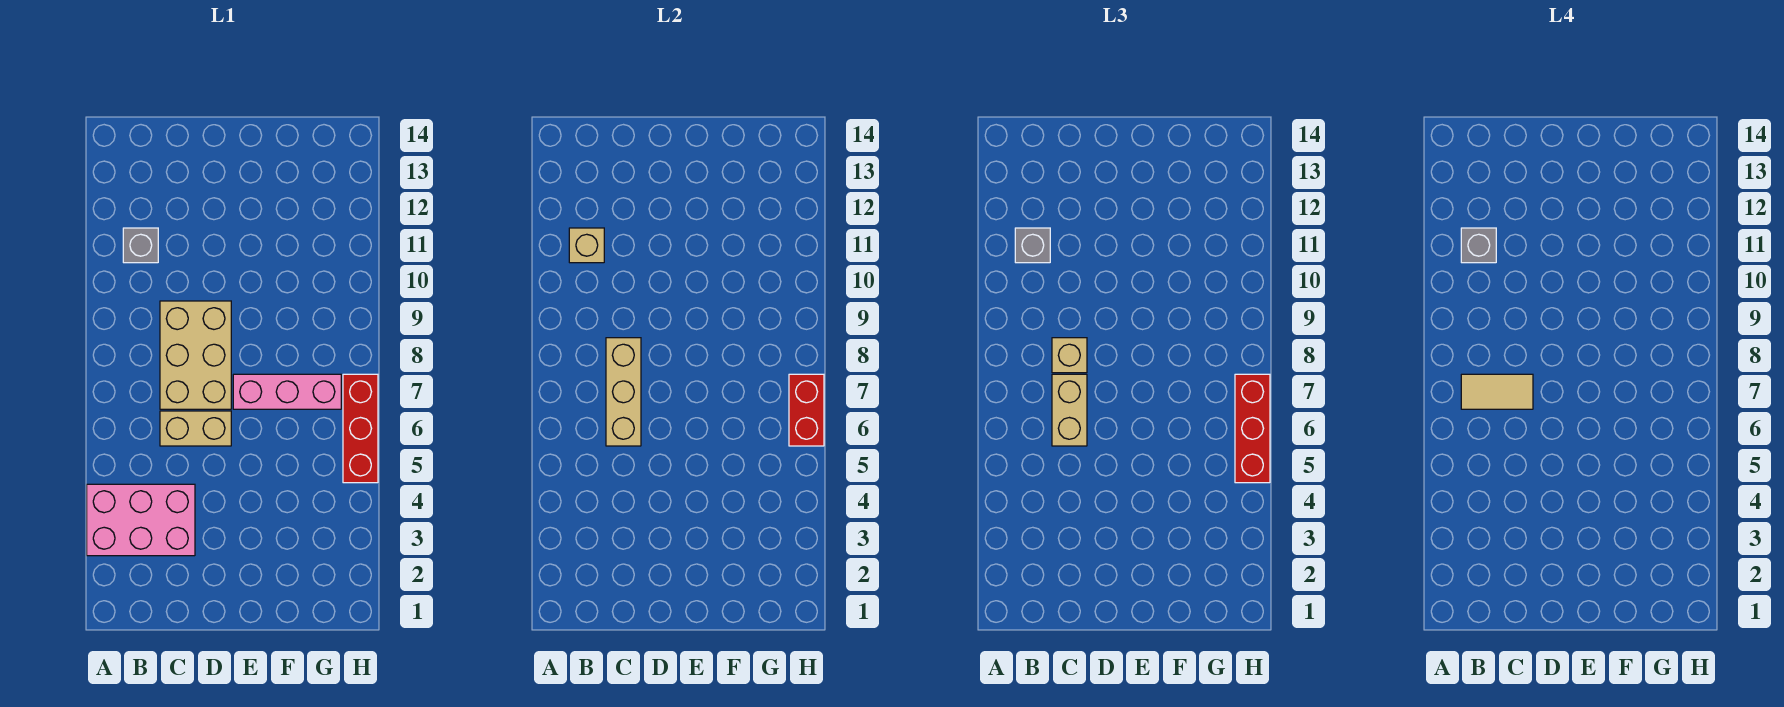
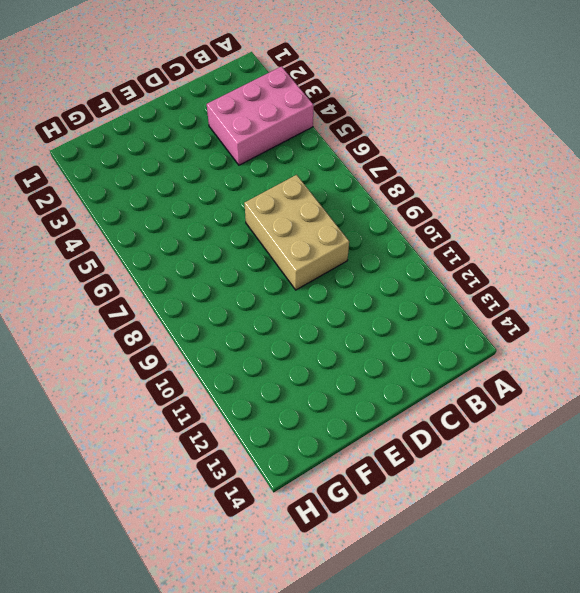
none -> grey brick B11 level 1
none -> tan brick C6:D6 level 1
none -> pink brick E7:G7 level 1

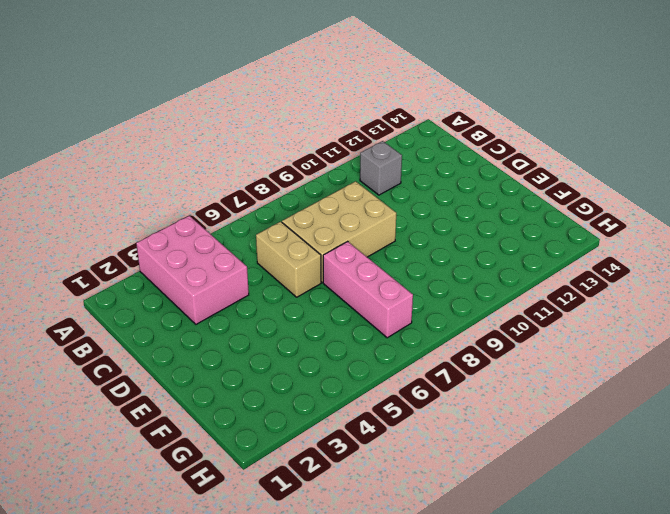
none -> red brick H5:H7 level 1
none -> tan brick B11 level 2
none -> tan brick C6:C8 level 2

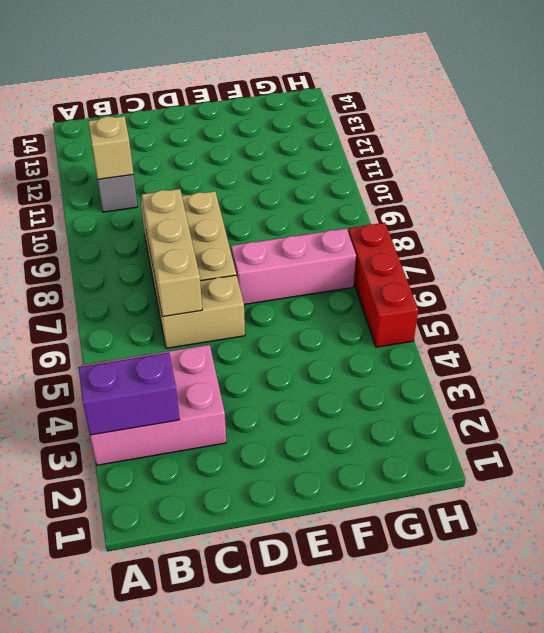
purple brick A3:B3 level 2 -> none
none -> red brick H6:H7 level 2
none -> grey brick B11 level 3
none -> tan brick C6:C7 level 3

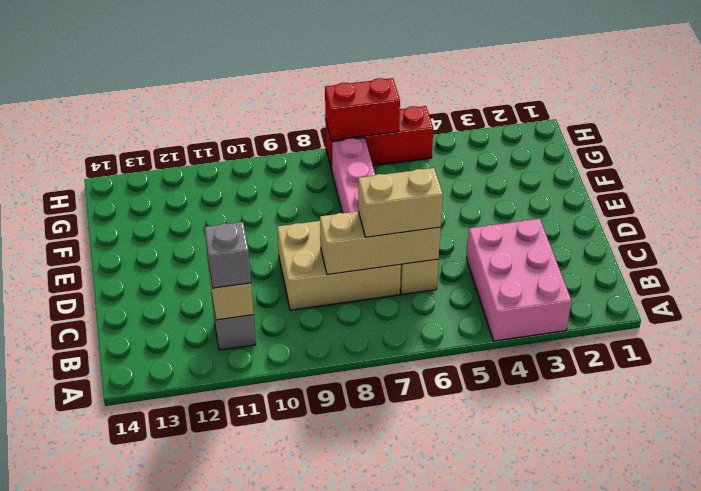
none -> tan brick C8 level 3
none -> red brick H5:H7 level 3
none -> tan tile B7:C7 level 4

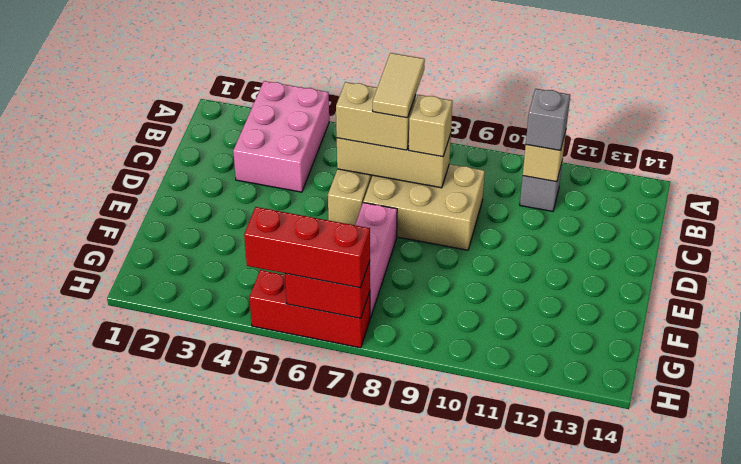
none -> grey brick B11 level 4

